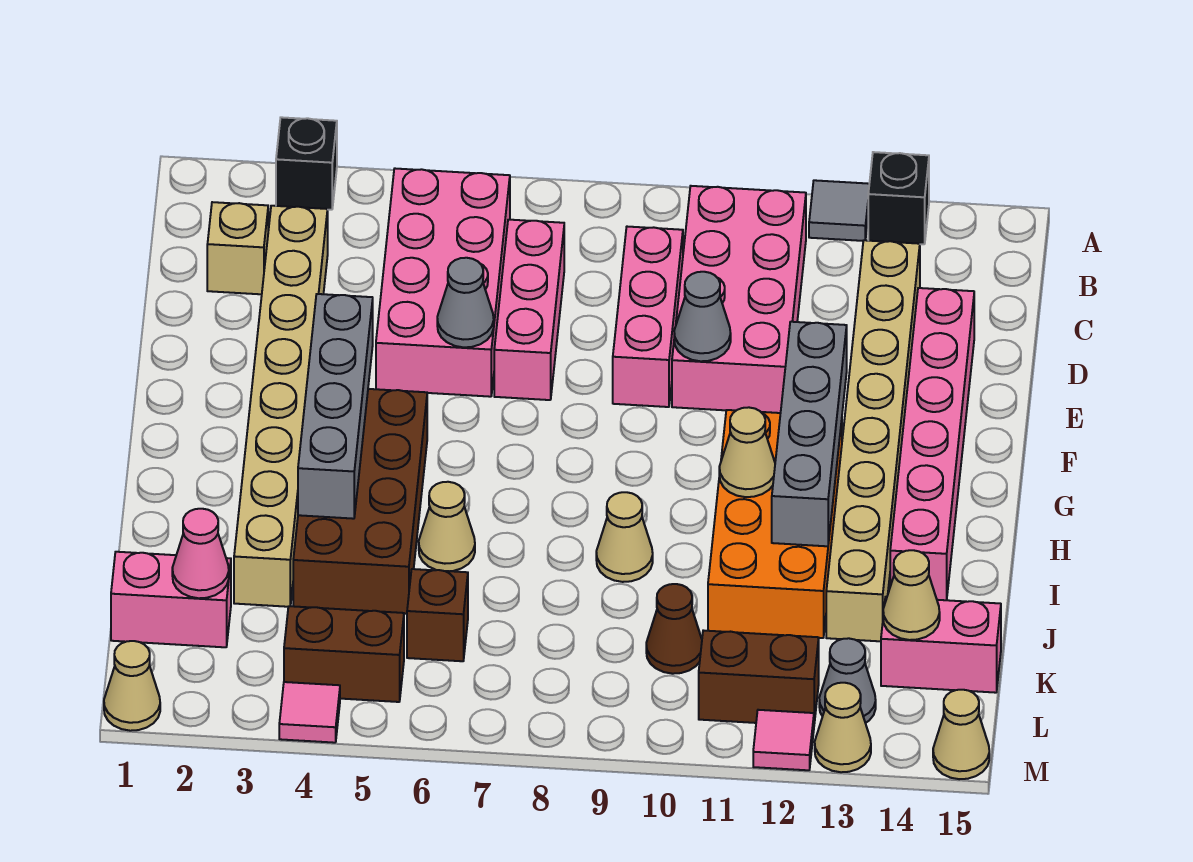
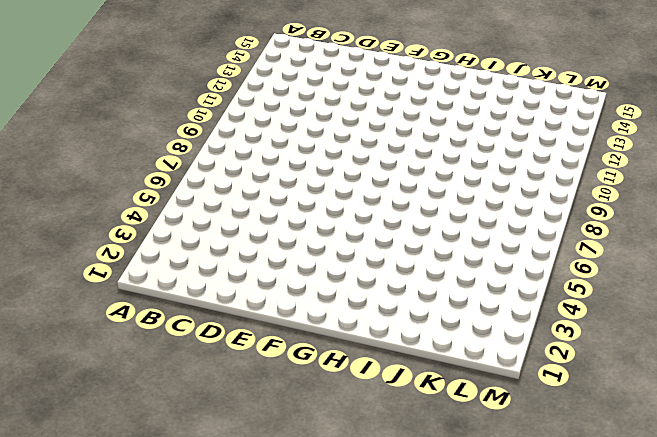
none -> black brick A3 level 1
none -> grey tile A12 level 1
none -> black brick A13 level 1
none -> pink brick B5:E6 level 1

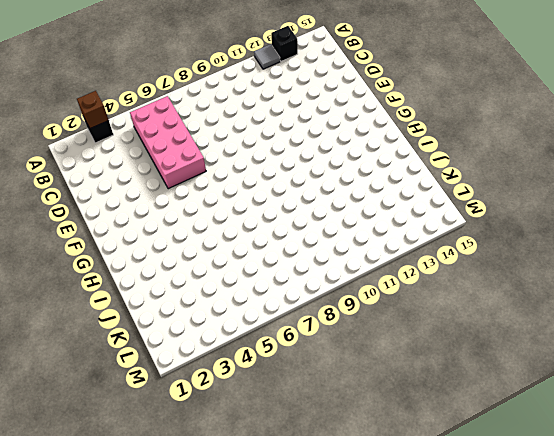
brown brick A3 level 2 -> brown brick K6 level 1
none -> pink brick B10:E11 level 1
none -> tan brick C2 level 1
none -> tan brick C3:J3 level 1
none -> pink brick C7:E7 level 1

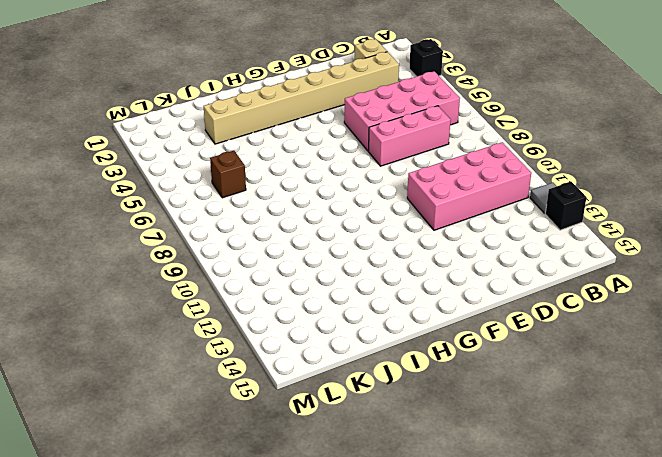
none -> pink brick C9:E9 level 1
none -> tan brick C13:J13 level 1
none -> pink brick D14:I14 level 1
none -> brown brick G4:J5 level 1

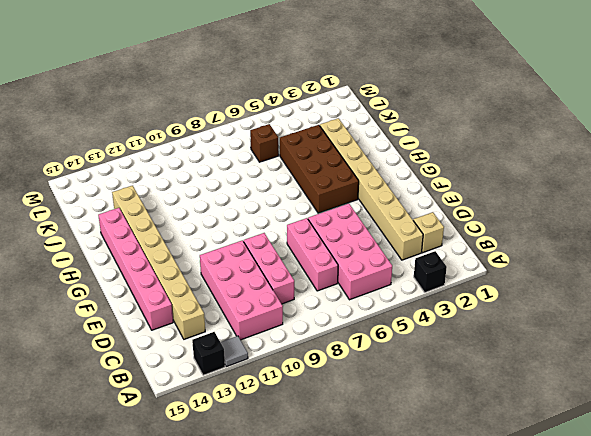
none -> orange brick G11:J12 level 1
none -> tan cone I6 level 1
none -> tan cone I9 level 1
none -> pink brick K1:K2 level 1

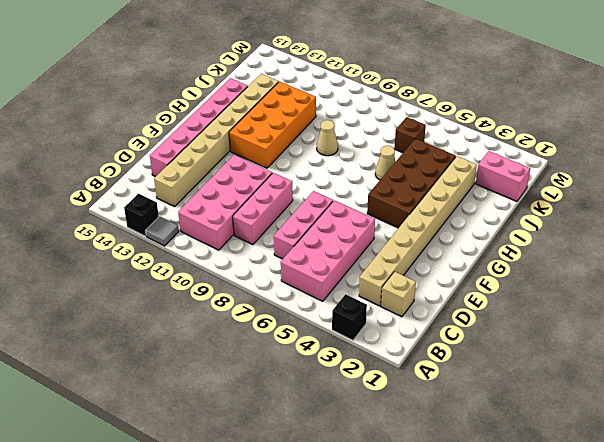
none -> brown cone K10 level 1
none -> pink brick K14:K15 level 1
none -> brown brick L4:L5 level 1
none -> brown brick L11:L12 level 1

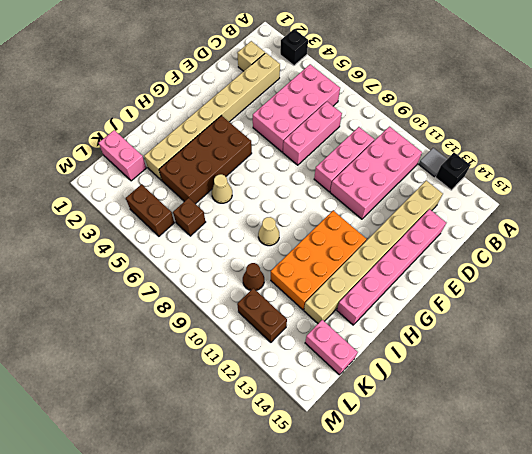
none -> grey cone L13 level 1
none -> tan cone M1 level 1
none -> pink tile M4 level 1
none -> pink tile M12 level 1

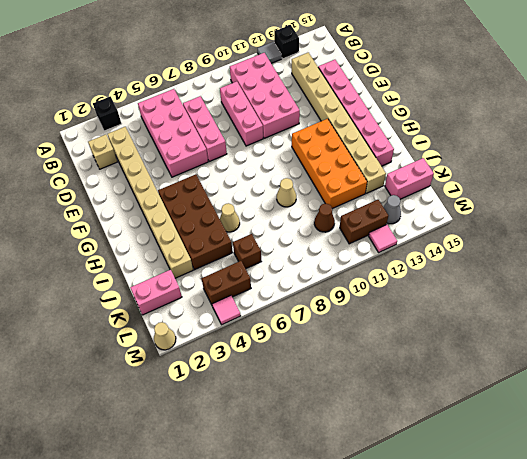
none -> tan cone M13 level 1
none -> tan cone M15 level 1
none -> grey cone E6 level 2
none -> grey cone E10 level 2

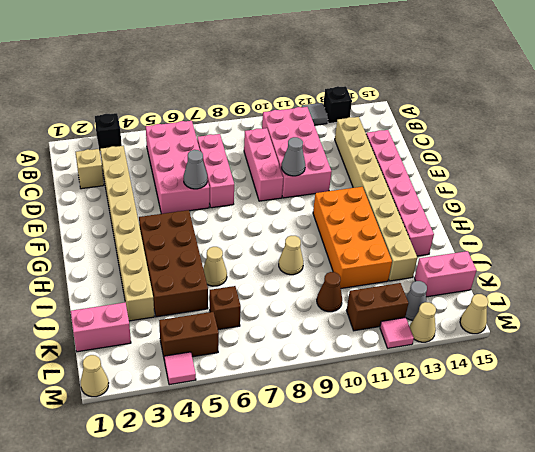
none -> grey brick F4:I4 level 2
none -> grey brick F12:I12 level 2
none -> tan cone H11 level 2
none -> pink cone K2 level 2

